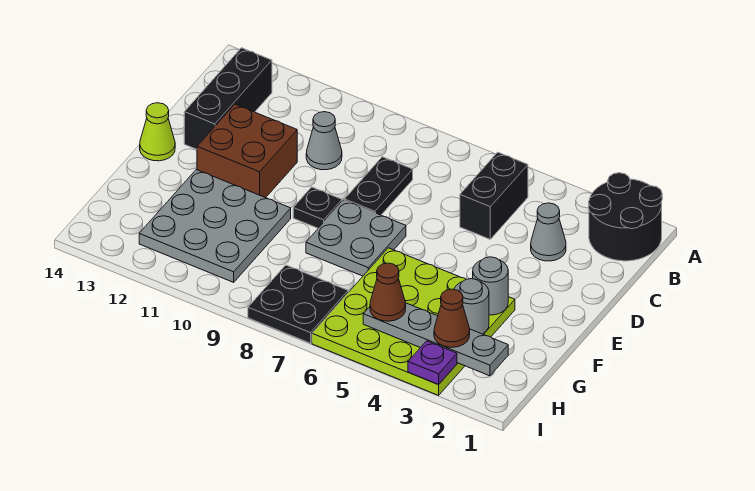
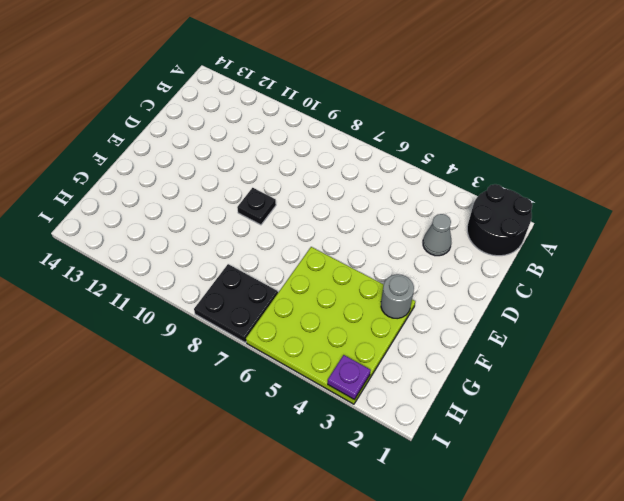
none -> black brick B5:C5 level 1
none -> black brick B13:D13 level 1
none -> black plate C8:D8 level 1

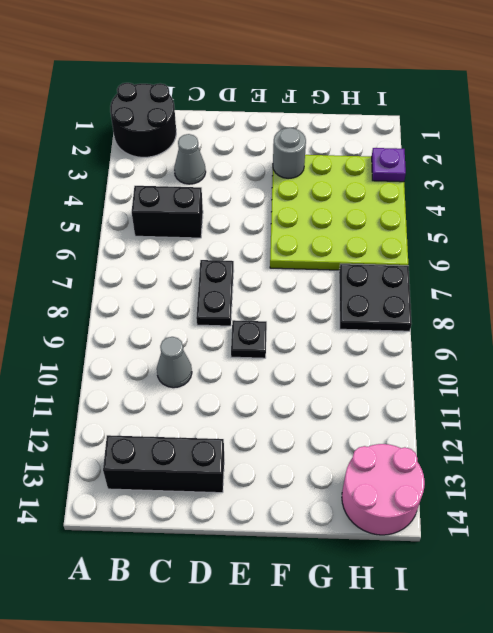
black plate D7:D8 level 1 -> black plate C8:D8 level 1
pink round brick H13:I14 level 1 -> none
none -> brown brick D11:E12 level 1
none -> grey plate E7:F8 level 1
none -> lime cone E14 level 1

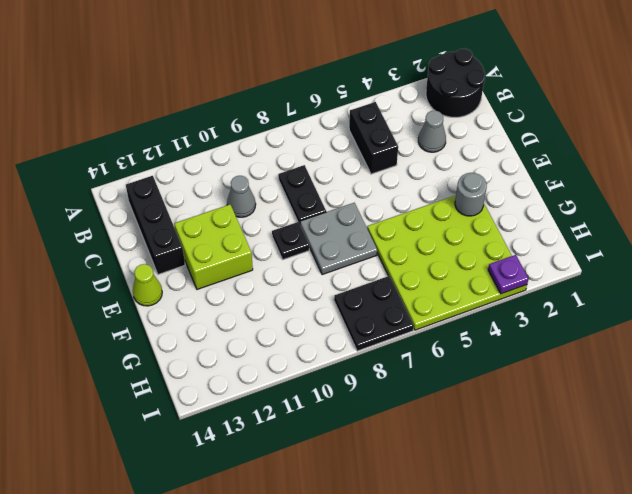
lime brick D11:E12 level 1 -> brown brick D11:E12 level 1
none -> grey plate F10:H12 level 1
none -> grey round brick G3 level 2
none -> grey plate H2:H5 level 2

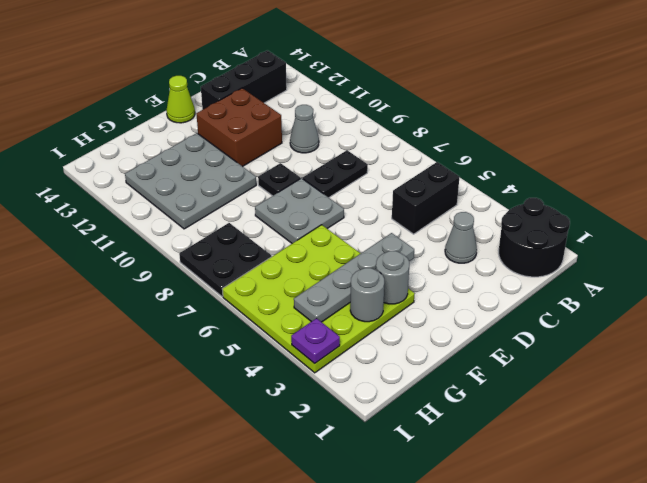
grey plate E4:H4 level 2 -> grey plate H2:H5 level 2
none -> brown cone H3 level 3
none -> brown cone H5 level 3

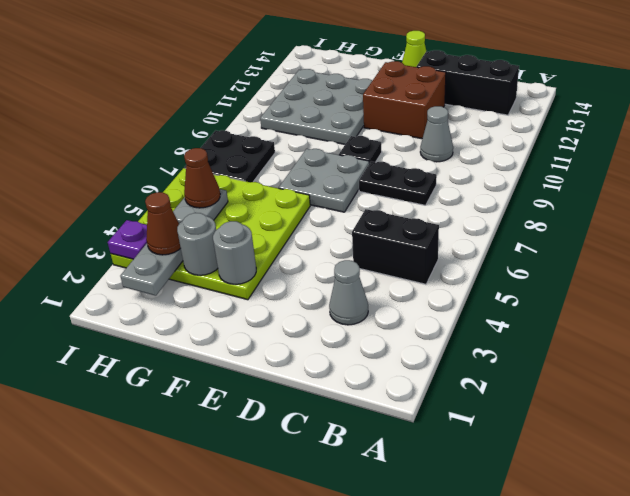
none -> black round brick A1:B2 level 1

